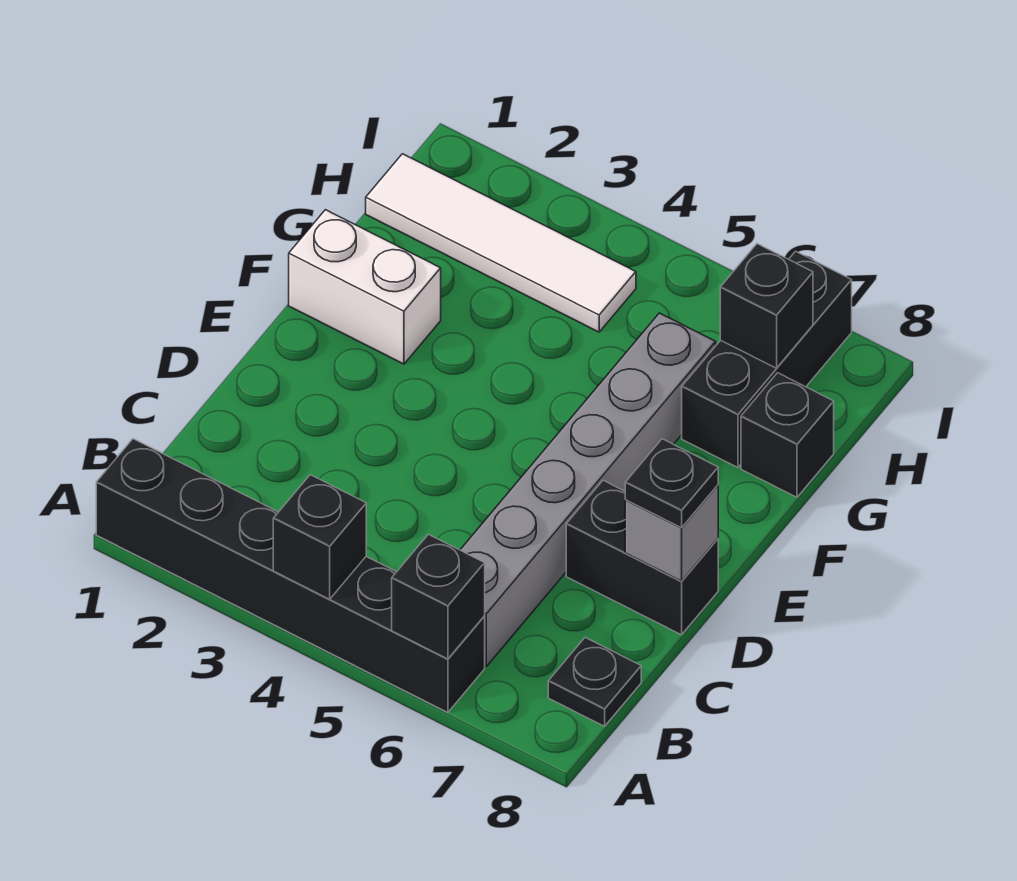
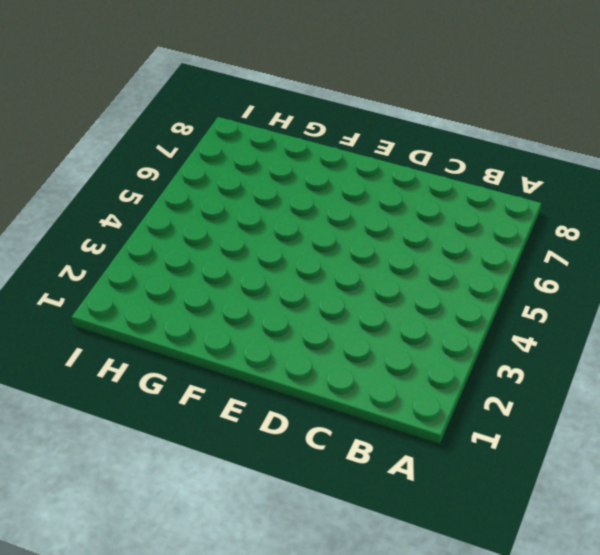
none -> black brick A1:A6 level 1
none -> grey brick B6:G6 level 1
none -> black plate B8 level 1

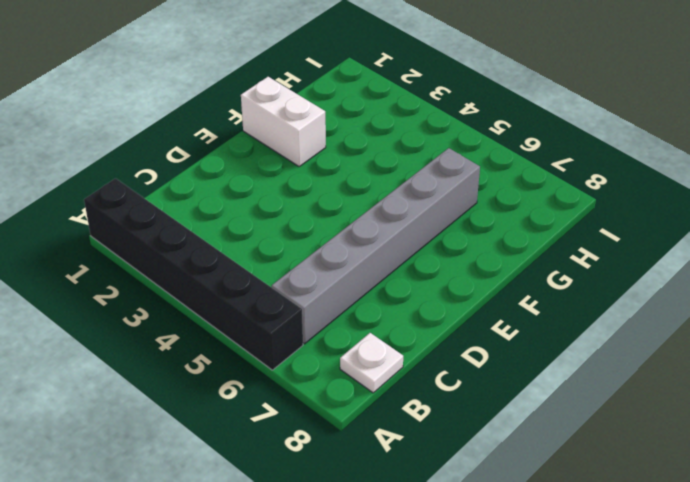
white plate B8 level 1 -> black plate B8 level 1
none -> black brick D7:D8 level 1
none -> black brick G7:I7 level 1
none -> black brick G8 level 1

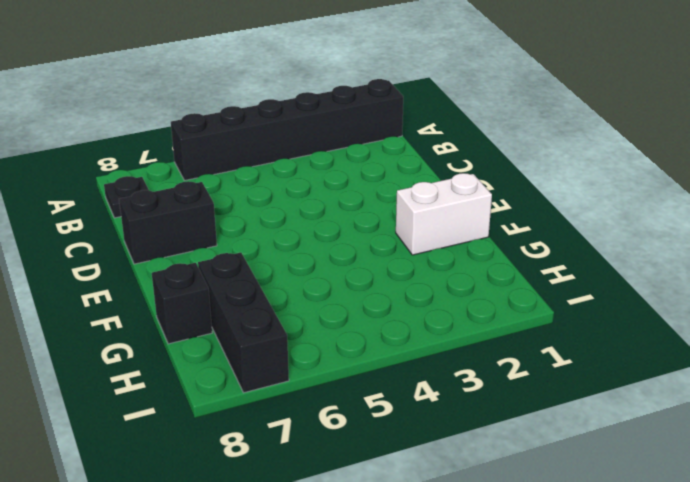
none -> grey brick B6:G6 level 1
none -> white tile H1:H4 level 1
none -> black brick A4 level 2

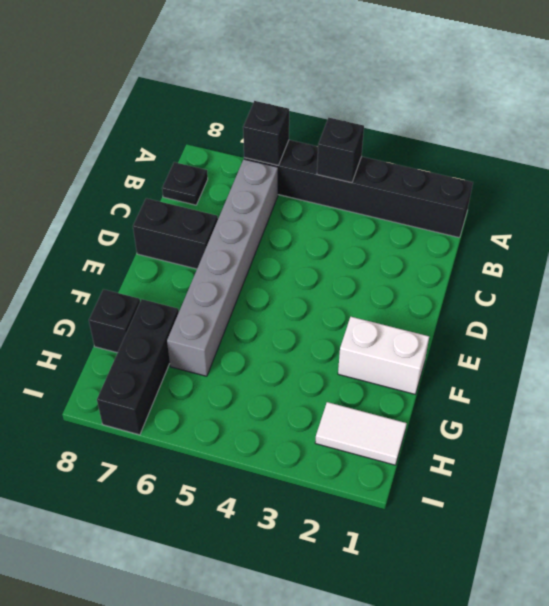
white tile H1:H2 level 1 -> white tile H1:H4 level 1
none -> grey brick D8 level 2
none -> black brick H7 level 2
none -> black plate D8 level 3

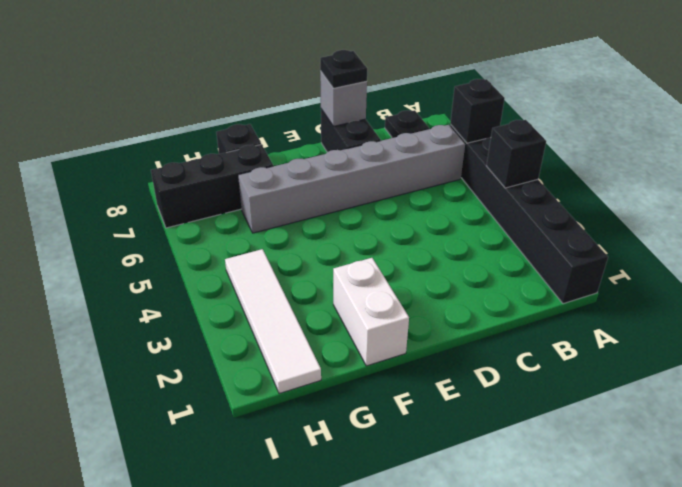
none -> black brick H7 level 2

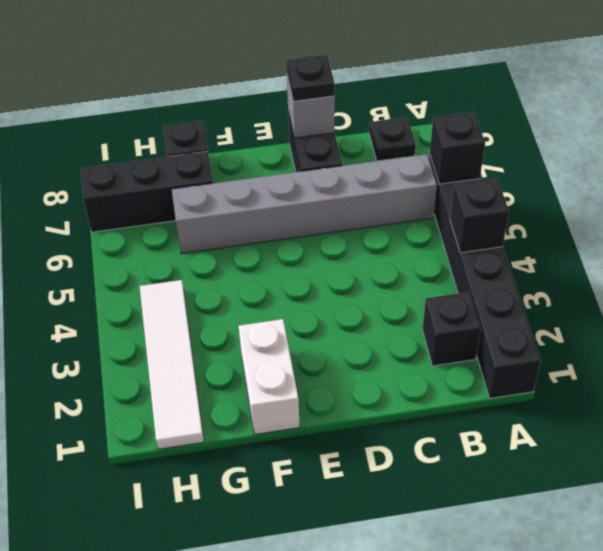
black brick B2 level 1 -> black brick H7 level 2

